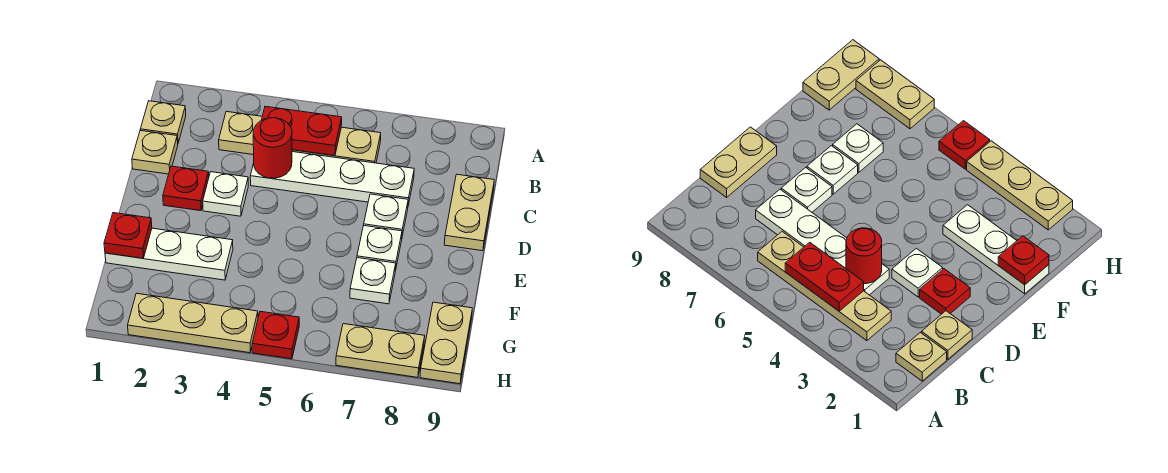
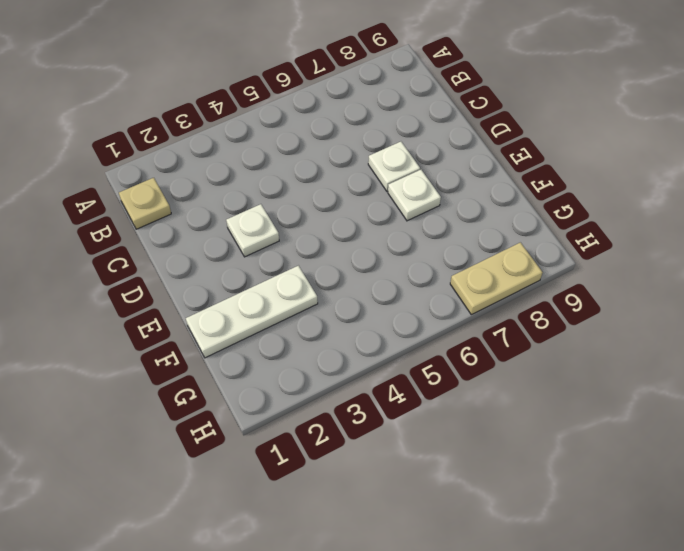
none -> tan plate B3:B6 level 1
none -> tan plate C1 level 1
none -> white plate C4:C7 level 1

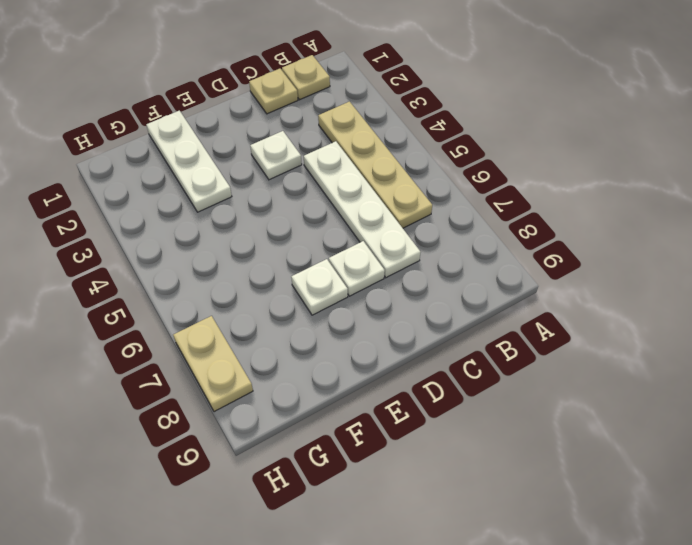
none -> tan plate C9:D9 level 1
none -> red plate D2 level 1
none -> white plate F7 level 1

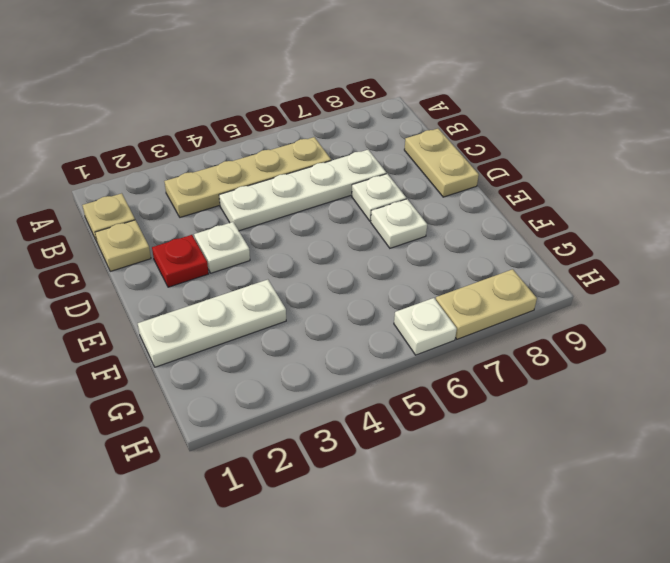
white plate H6 level 1 -> white plate F7 level 1
none -> tan plate G9:H9 level 1
none -> tan plate H2:H4 level 1
none -> red plate H5 level 1

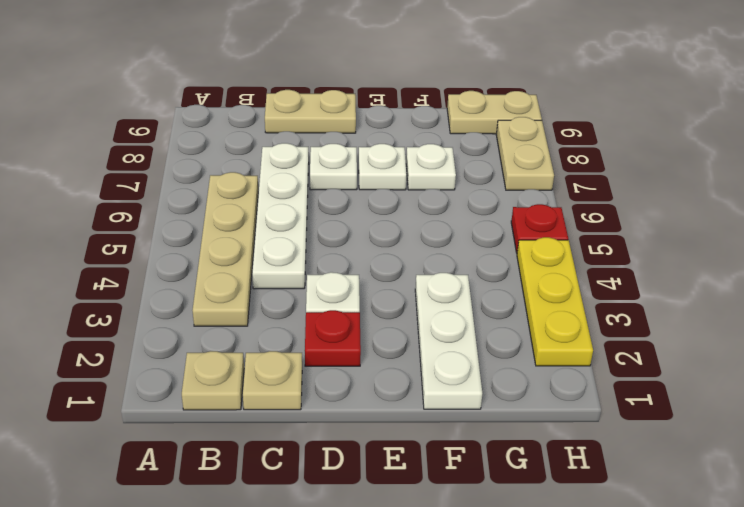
yellow plate H2:H4 level 1 -> tan plate H2:H4 level 1
none -> red plate B4:B5 level 2
none -> red round brick C4 level 2
none -> red plate F1 level 2

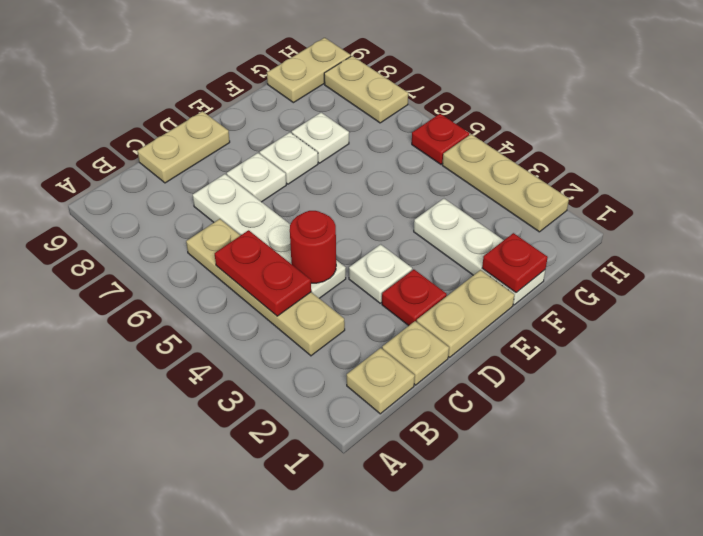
tan plate D1:E1 level 1 -> none

